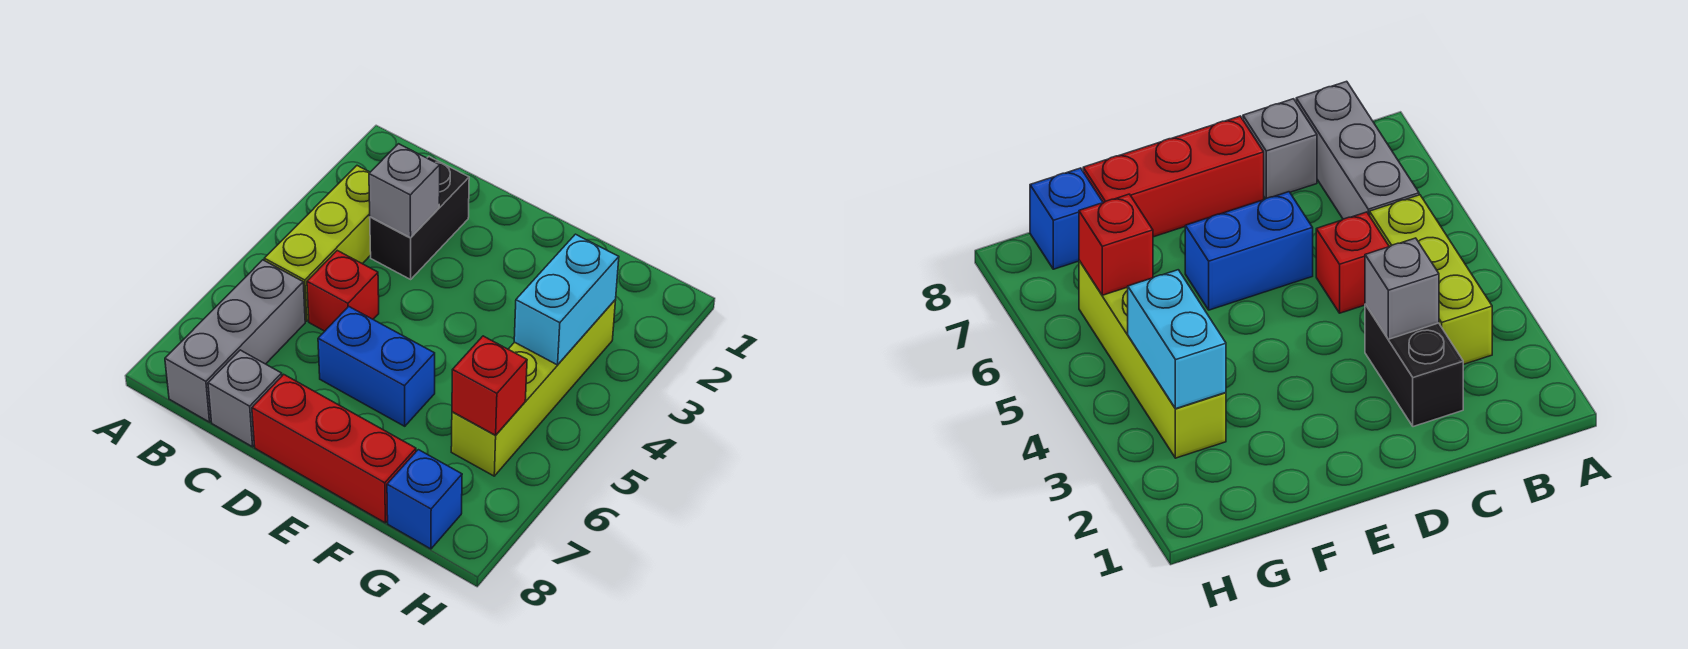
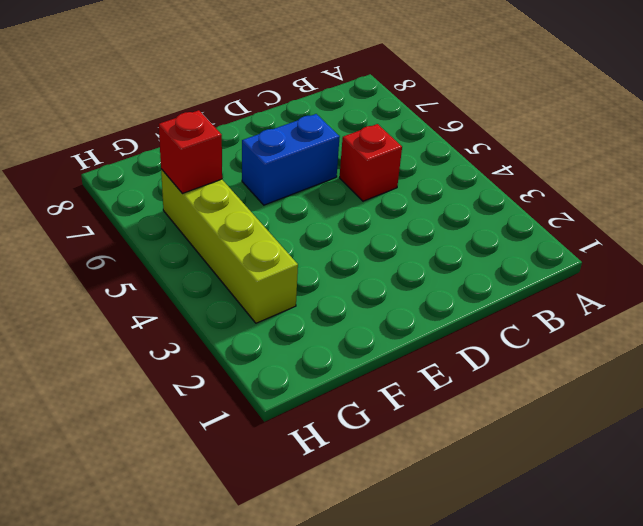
none -> lime brick B3:B5 level 1
none -> grey brick B6:B8 level 1
none -> black brick C2:C3 level 1

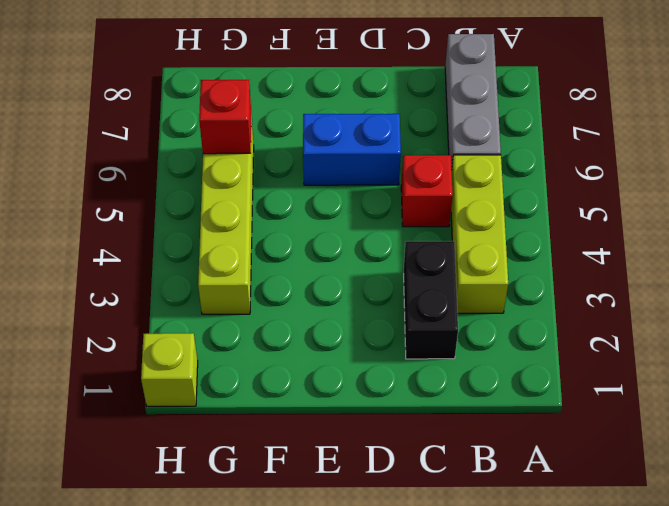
lime brick H1 level 1 -> none
none -> grey brick C8 level 1
none -> red brick D8:F8 level 1
none -> blue brick G8 level 1

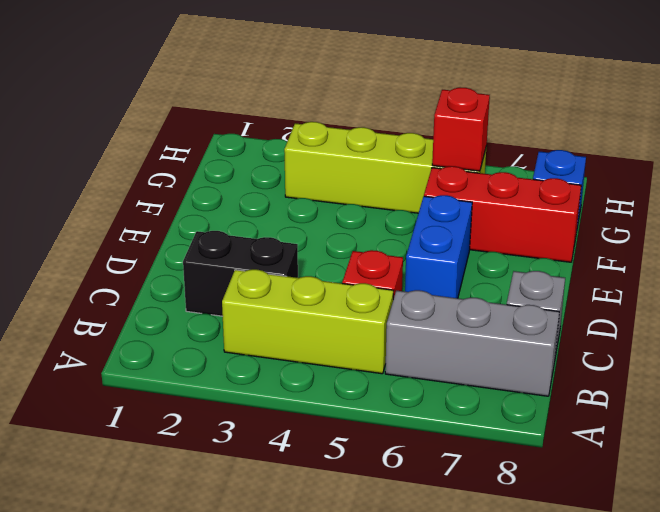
red brick F6:F8 level 1 -> red brick D8:F8 level 1
none -> grey brick C3 level 2
none -> cyan brick G3:G4 level 2

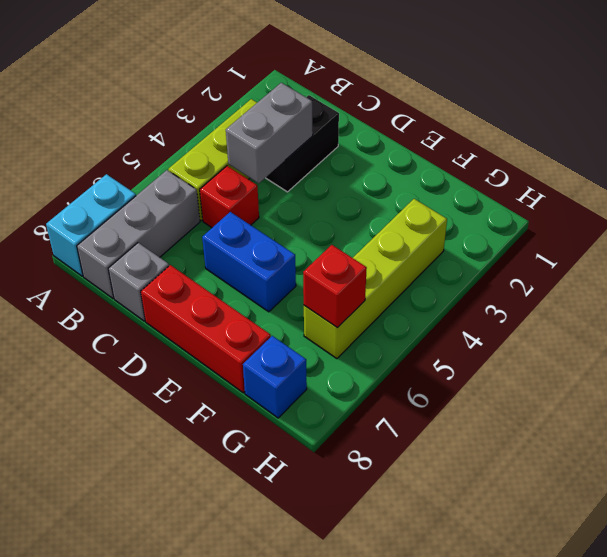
cyan brick A7:A8 level 1 -> cyan brick G3:G4 level 2
grey brick C3:C4 level 2 -> grey brick C3 level 2

